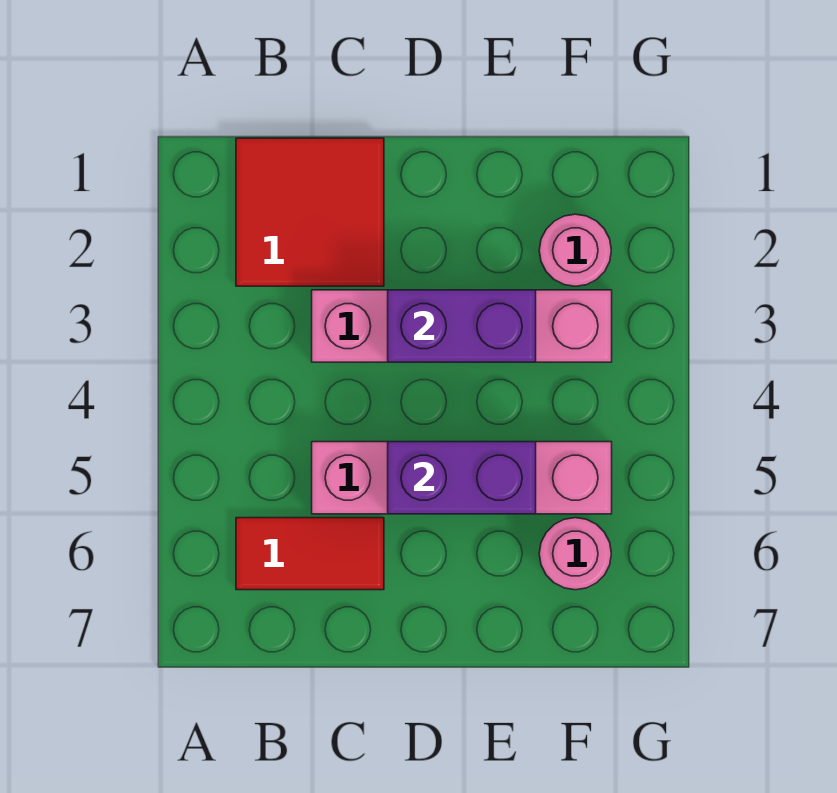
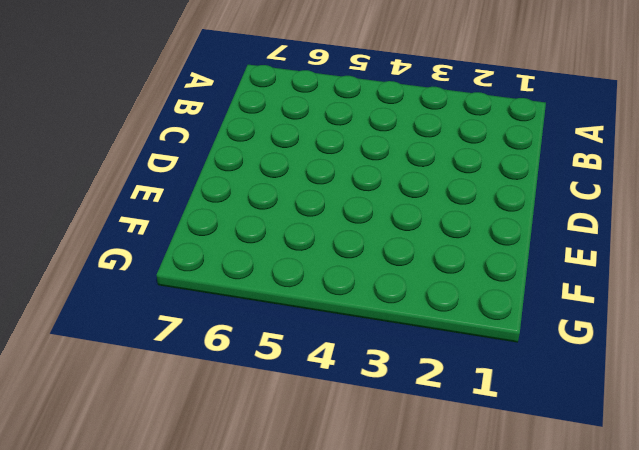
none -> red tile B1:C2 level 1
none -> red tile B6:C6 level 1

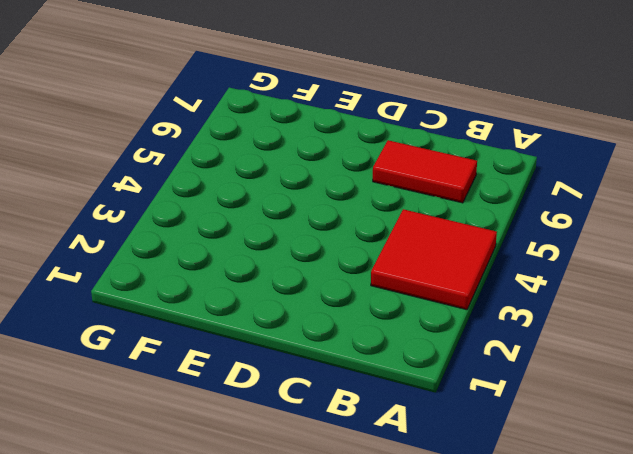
red tile A3:B4 level 1 -> red tile B1:C2 level 1
none -> pink brick C3:F3 level 1
none -> pink brick C5:F5 level 1

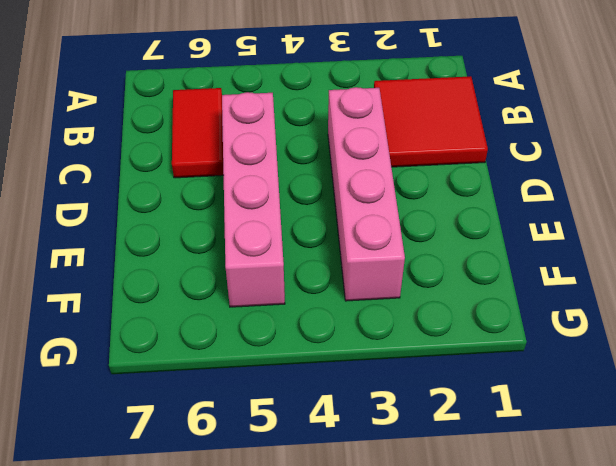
none -> pink round brick F2 level 1
none -> pink round brick F6 level 1

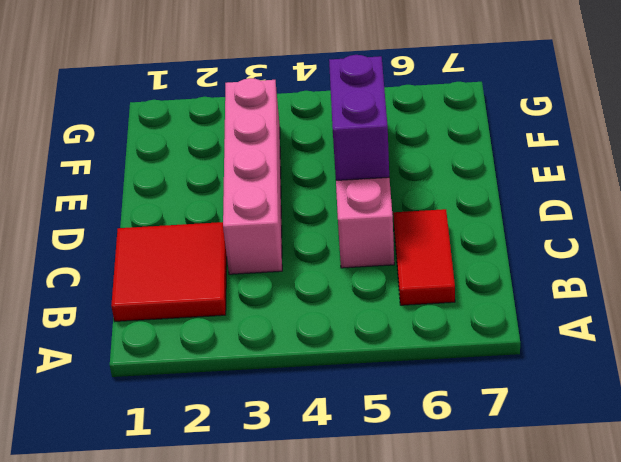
none -> pink round brick F2 level 1
none -> pink round brick F6 level 1

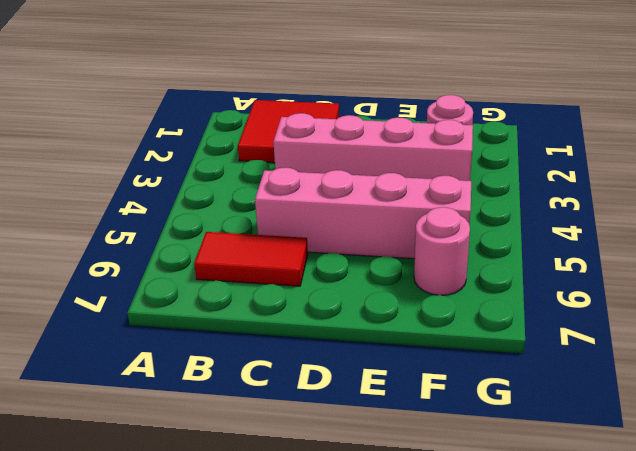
none -> purple brick D3:E3 level 2
none -> purple brick D5:E5 level 2

